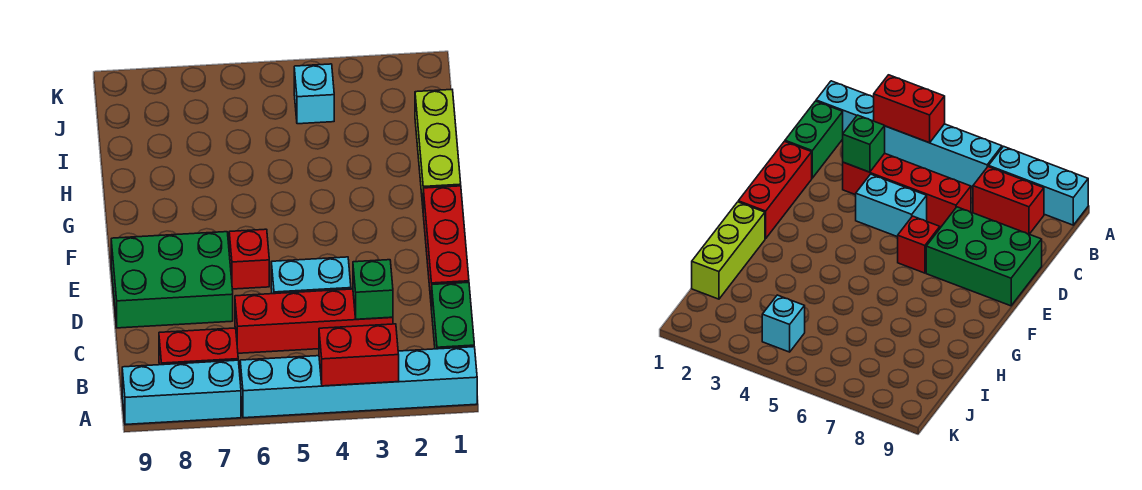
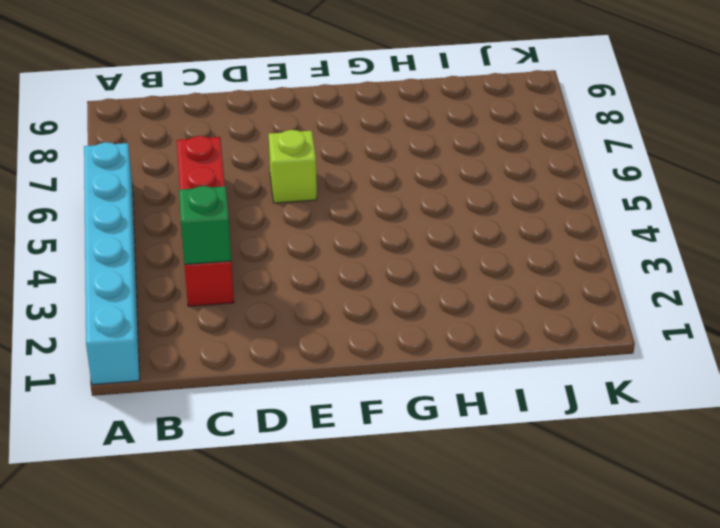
lime brick E6 level 1 -> red brick E6 level 1
none -> cyan brick A7:A9 level 1
none -> green brick B1:C1 level 1
none -> red brick B7:B8 level 1

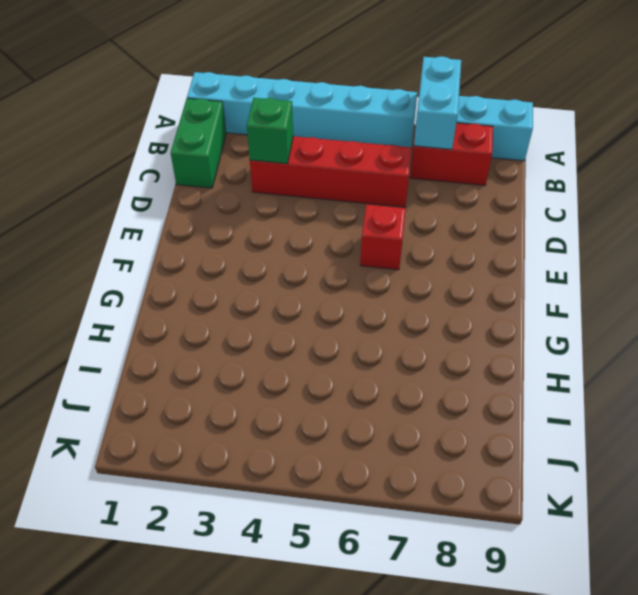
cyan brick A7:B7 level 2 -> cyan brick D4:D5 level 1
none -> red brick D1:F1 level 1
none -> green brick D7:E9 level 1
none -> lime brick G1:I1 level 1

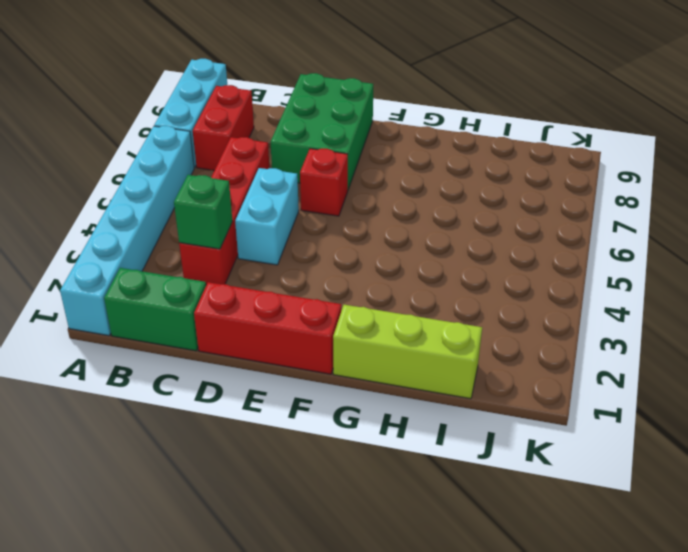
none -> cyan brick J4 level 1
none -> red brick A3:A4 level 2

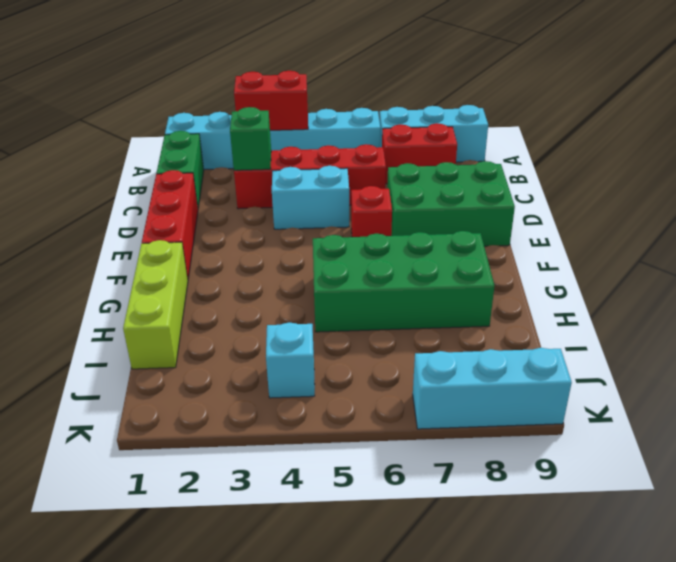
green brick G5:H8 level 1 -> none
cyan brick K7:K9 level 1 -> none

